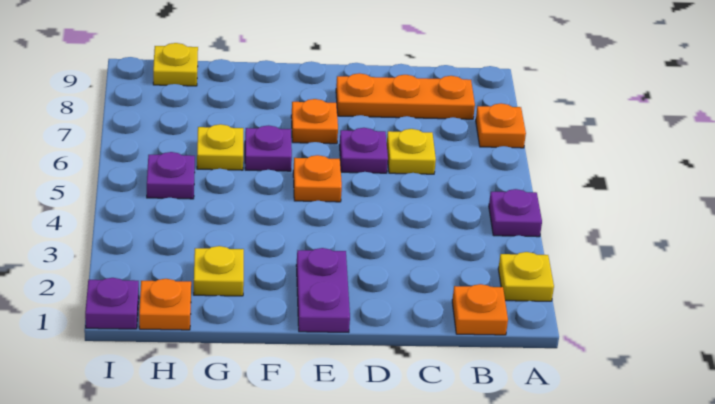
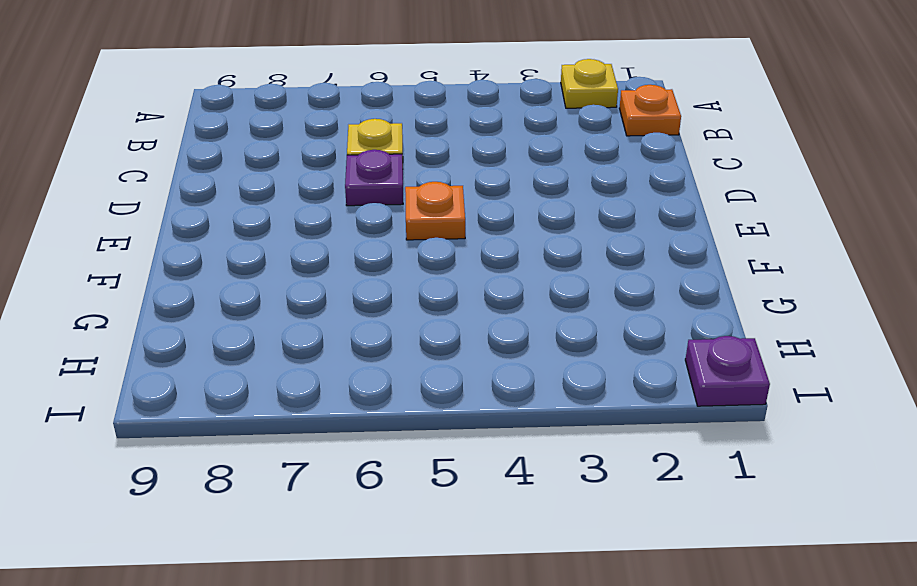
none -> purple plate A4 level 1
none -> orange plate A7 level 1
none -> orange plate B8:D8 level 1

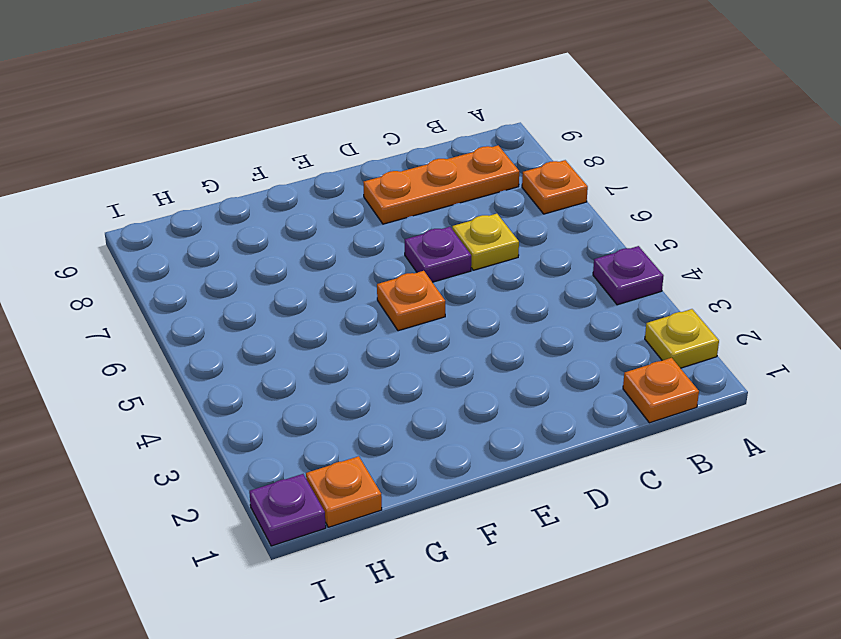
none -> purple plate E1:E2 level 1
none -> orange plate E7 level 1
none -> purple plate F6 level 1

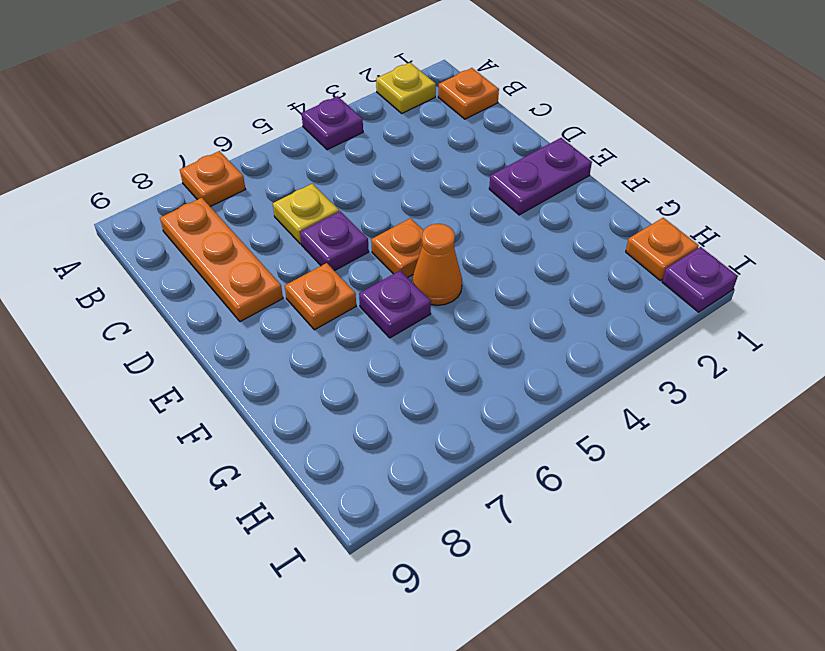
orange cone F5 level 1 -> none
none -> yellow plate G2 level 1
none -> yellow plate G6 level 1
none -> purple plate H5 level 1

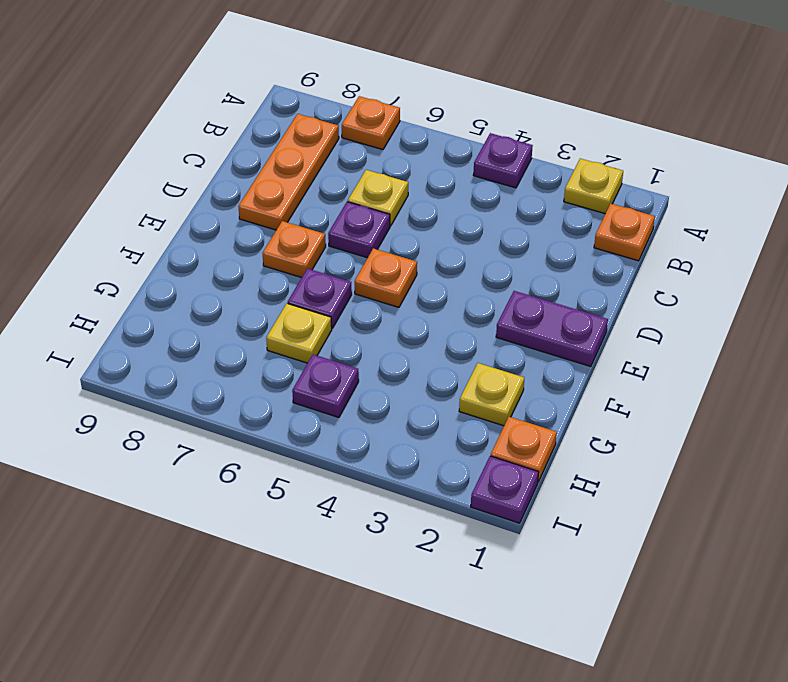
none -> yellow plate H9 level 1

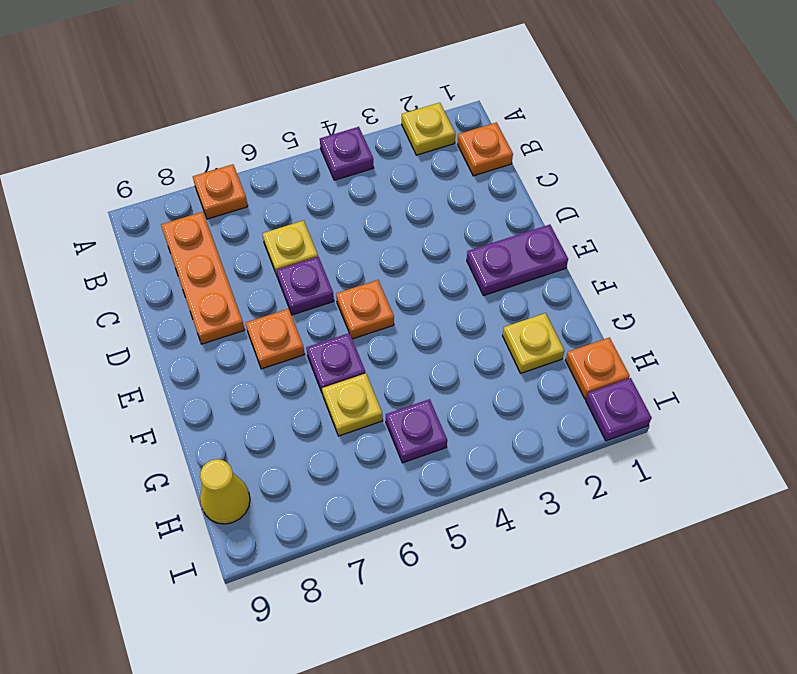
yellow cone H9 level 1 -> yellow plate H9 level 1

